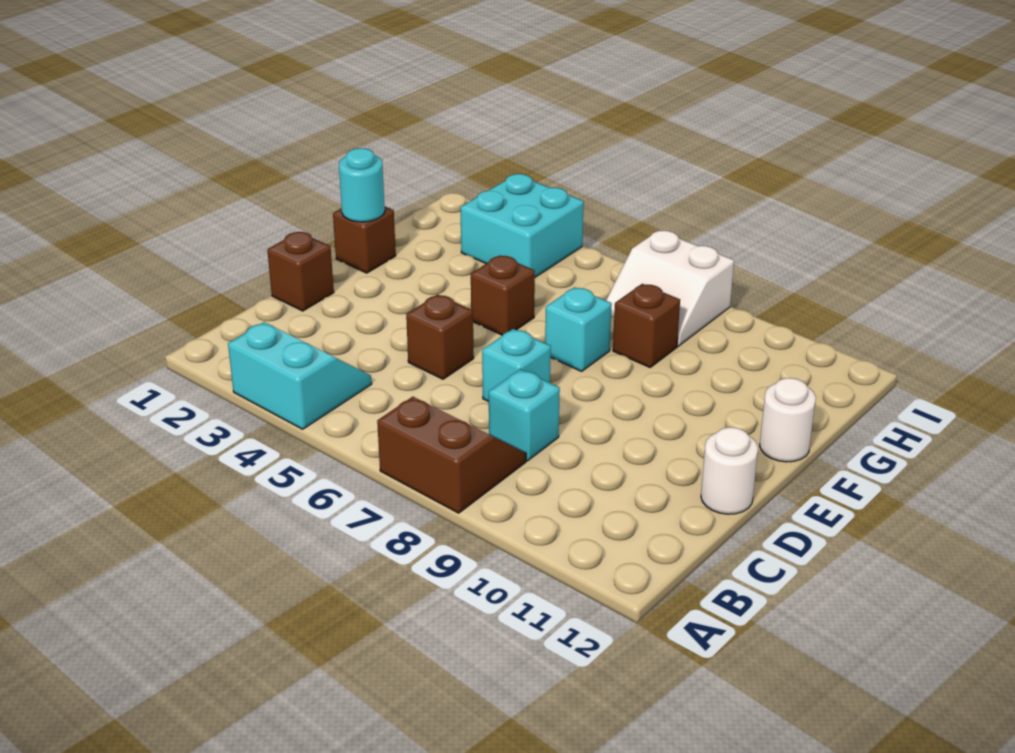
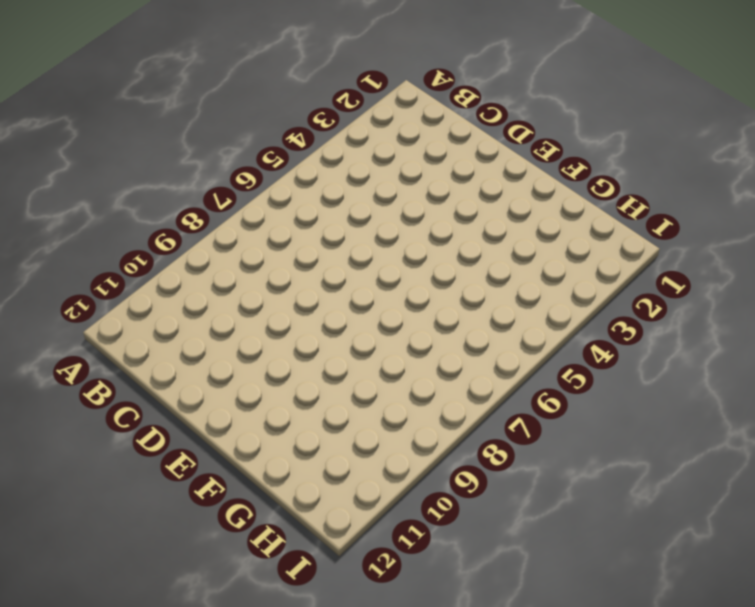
none -> cyan slope A3:B4 level 1 top A
none -> brown slope A7:B8 level 1 top A
none -> cyan brick C8 level 1

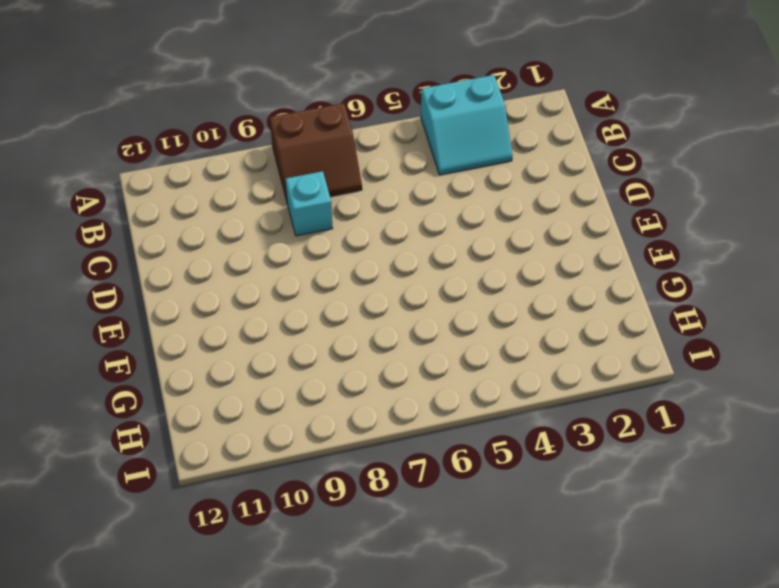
none -> brown brick D1 level 1
none -> brown brick D5 level 1
none -> cyan brick D7 level 1

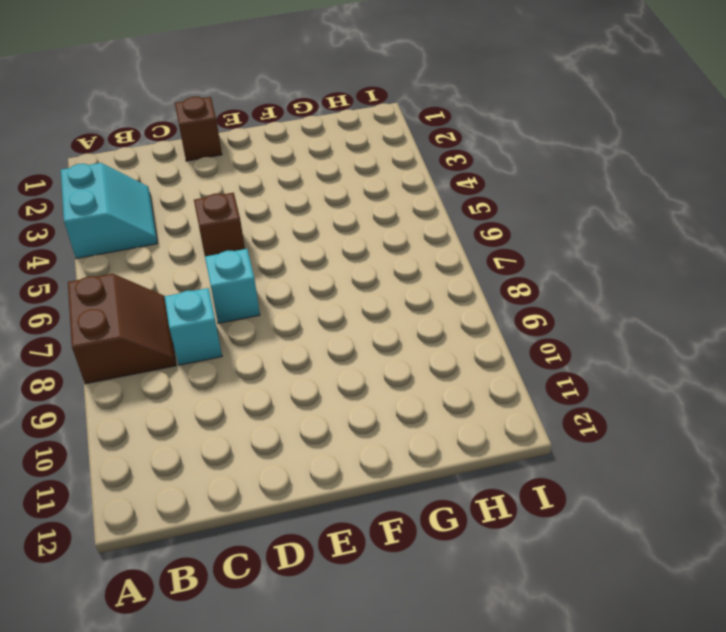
none -> white round brick D12 level 1
none -> brown brick F1 level 1
none -> brown brick F5 level 1

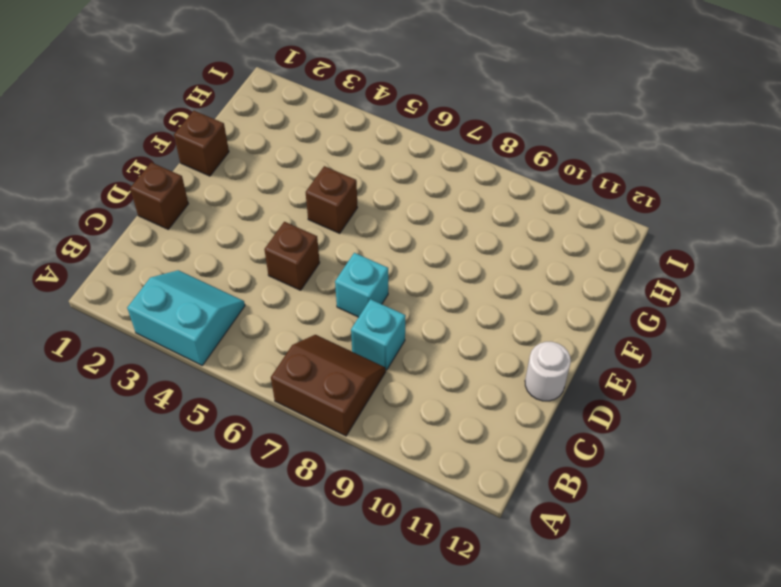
none -> cyan brick F7 level 1
none -> white round brick F12 level 1
none -> brown brick G8 level 1

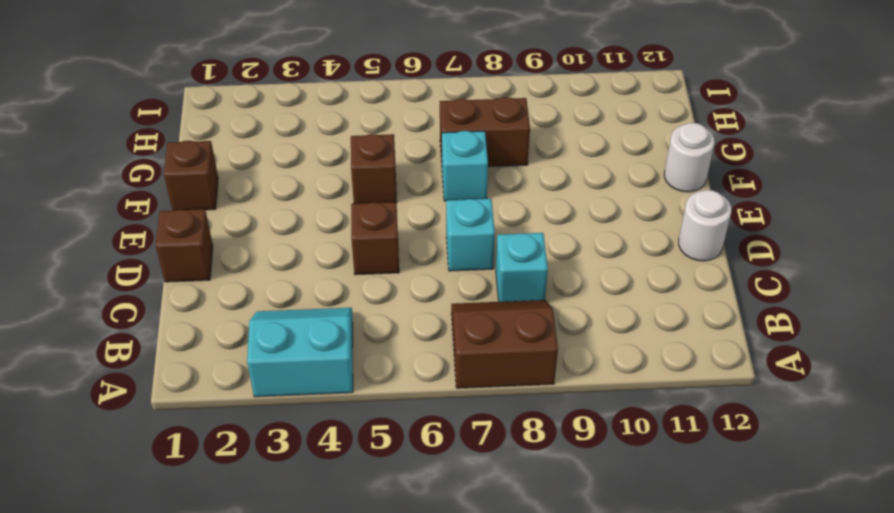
brown brick G7:G8 level 1 -> brown brick G8 level 1
none -> cyan brick H3:I4 level 1
none -> white slope H7:I8 level 1 top I
none -> cyan round brick F1 level 2

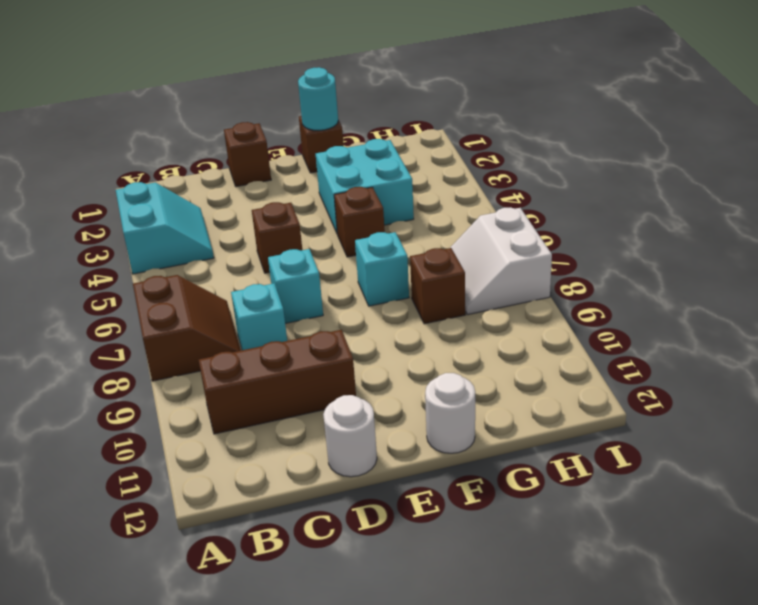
brown brick B10:D10 level 1 -> none
cyan brick F3:G4 level 1 -> cyan brick H3:I4 level 1

